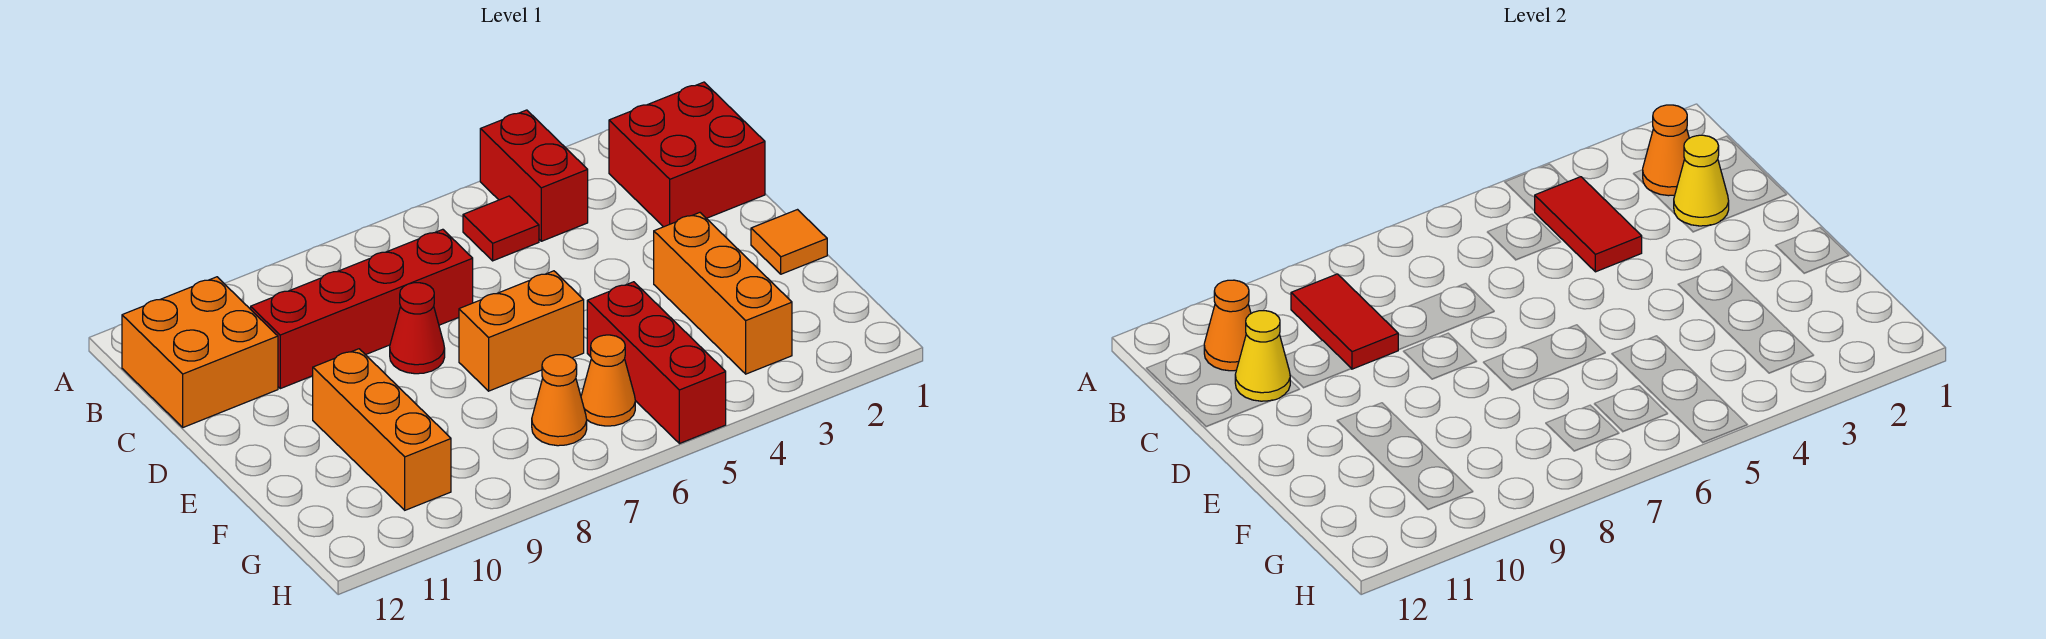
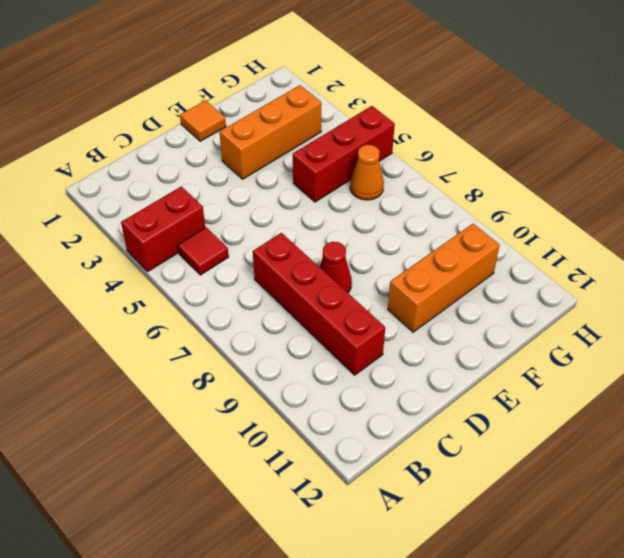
none -> red brick B1:C2 level 1
none -> orange brick B11:C12 level 1
none -> orange brick E6:E7 level 1

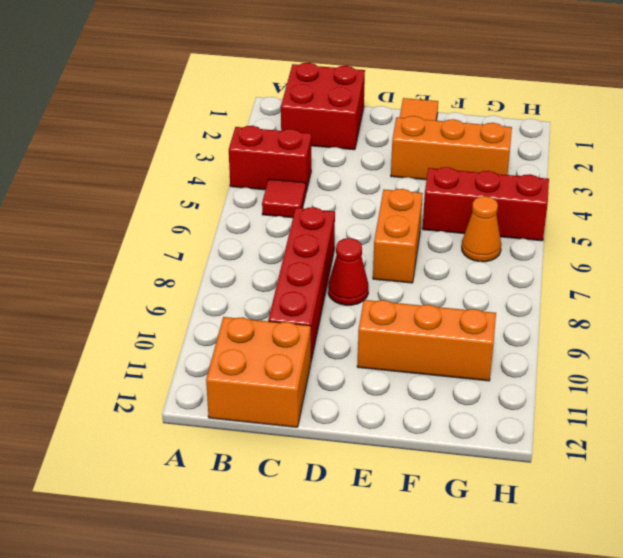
none -> orange cone G7 level 1
none -> orange cone B2 level 2
none -> red tile B4:C4 level 2

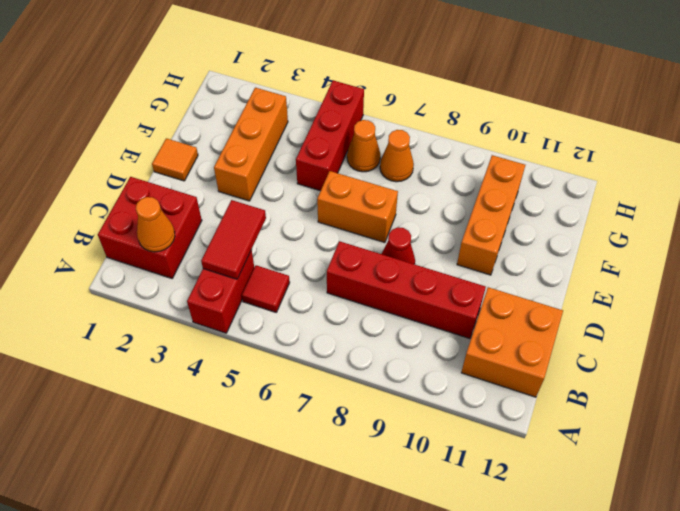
none -> red tile B9:C9 level 2
none -> orange cone B11 level 2
none -> yellow cone C2 level 2

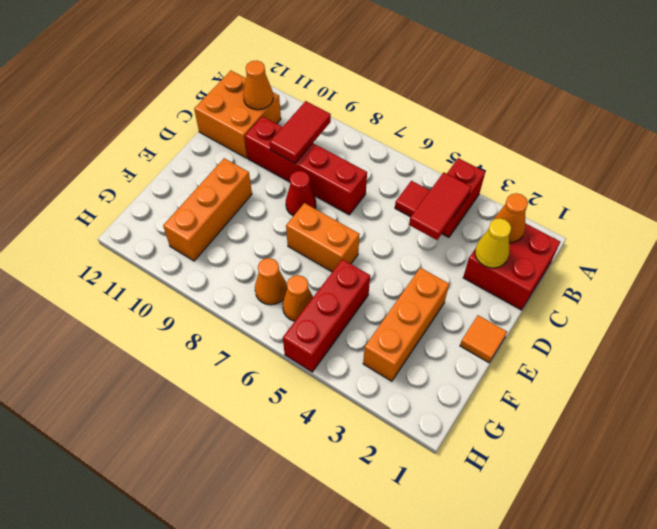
none -> yellow cone C11 level 2

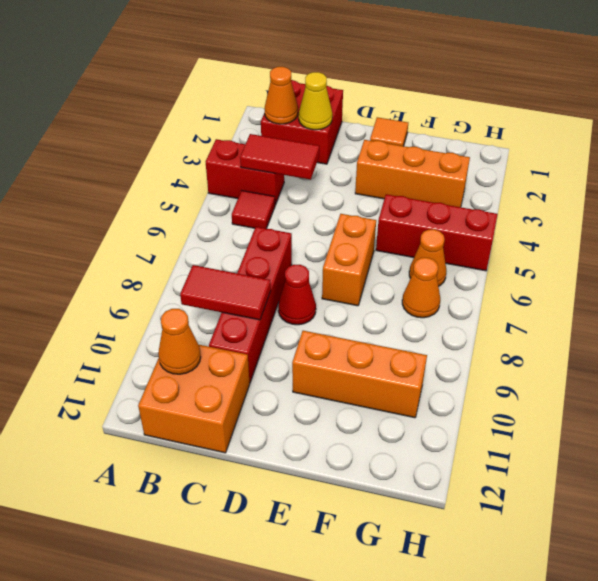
none -> yellow cone C11 level 2

